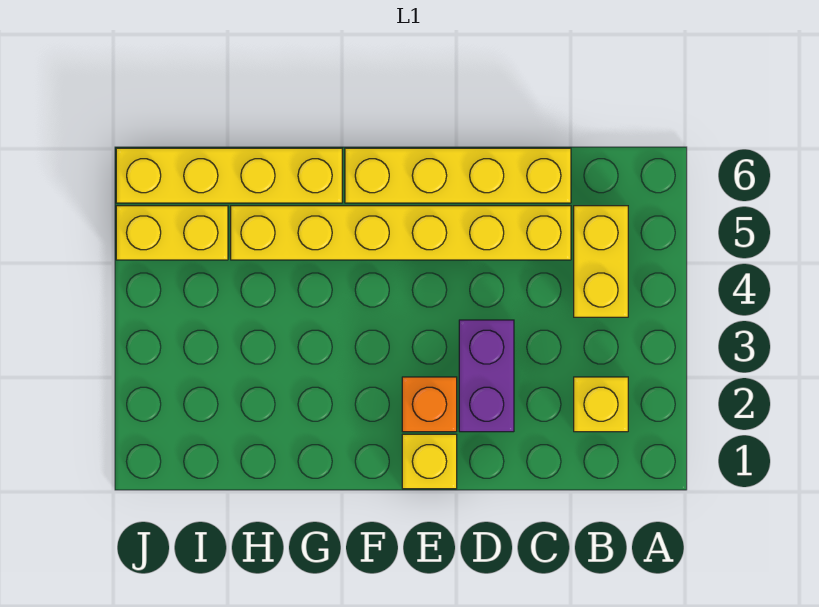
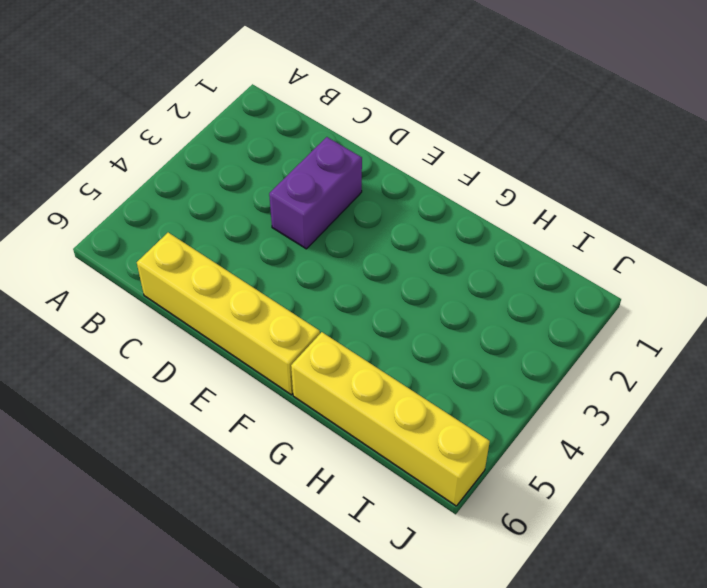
none -> yellow brick B2 level 1
none -> yellow brick B4:B5 level 1

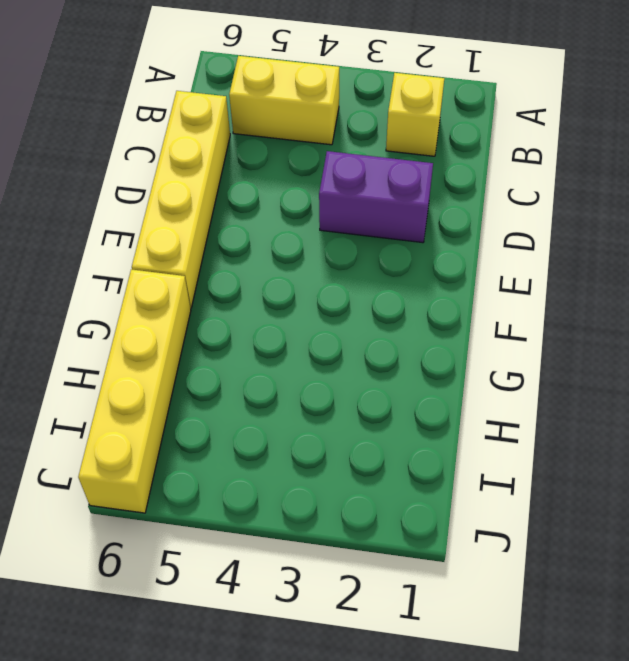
none -> yellow brick C5:H5 level 1
none -> yellow brick E1 level 1

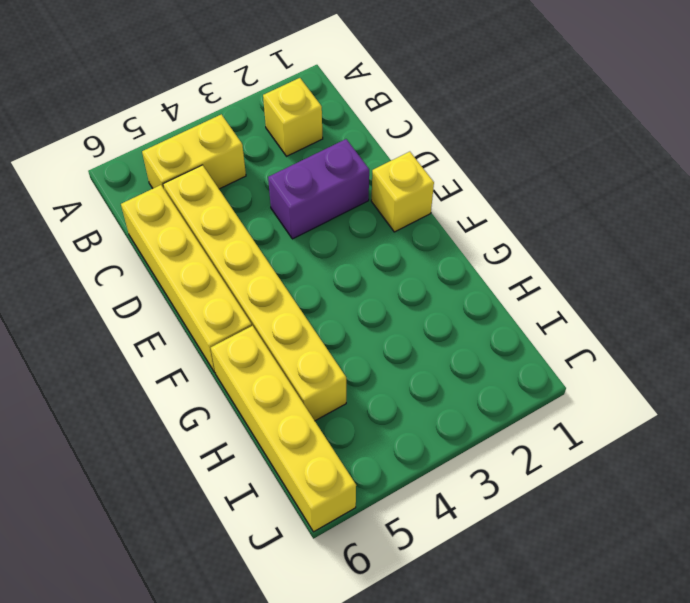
none -> orange brick E2 level 1
none -> yellow brick I5:J5 level 1

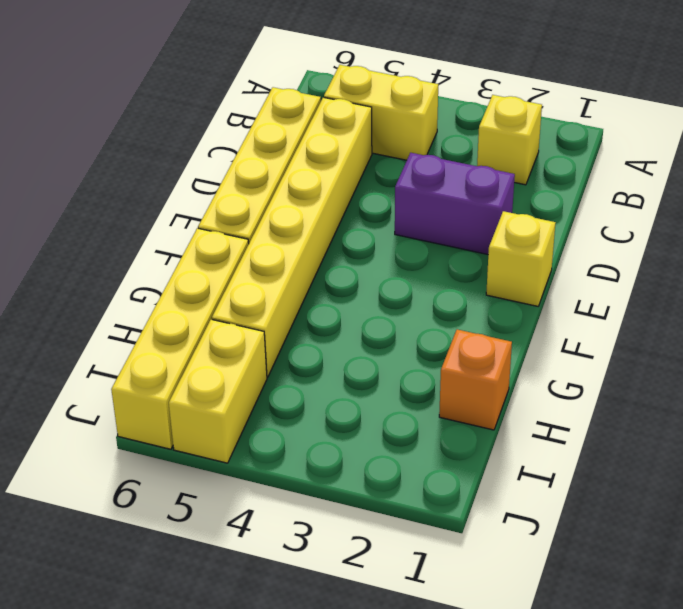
orange brick H1 level 1 -> orange brick E2 level 1

